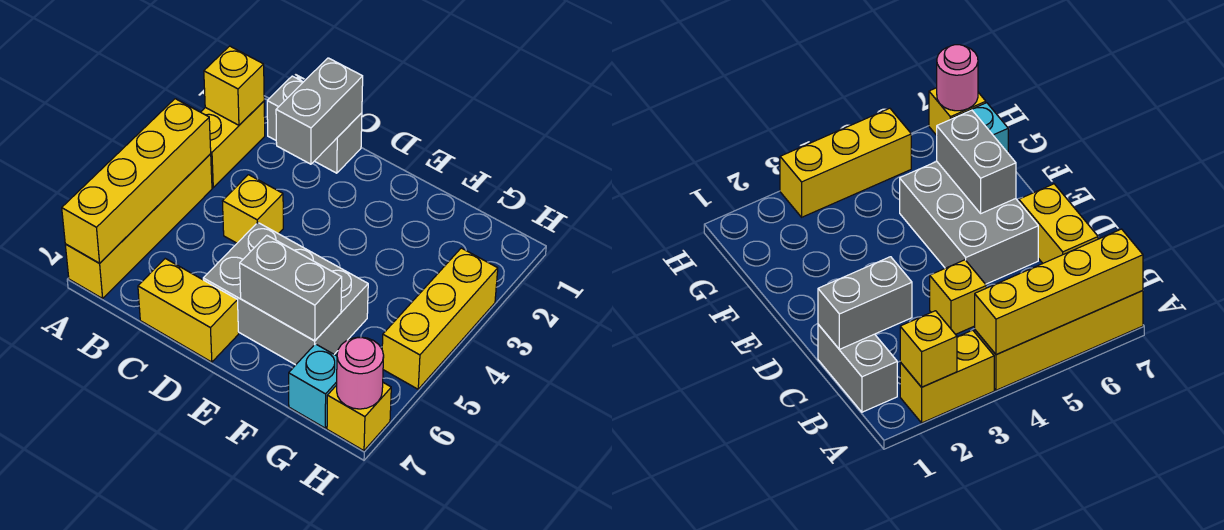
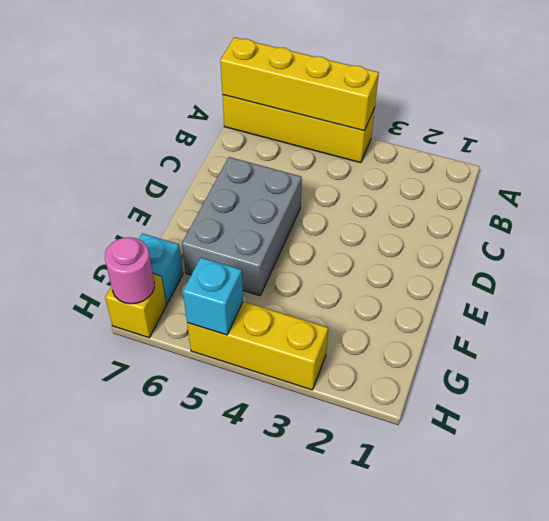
cyan brick H5 level 2 -> none
none -> yellow brick A2:A3 level 1
none -> grey brick B1:C1 level 1
none -> yellow brick C4 level 1

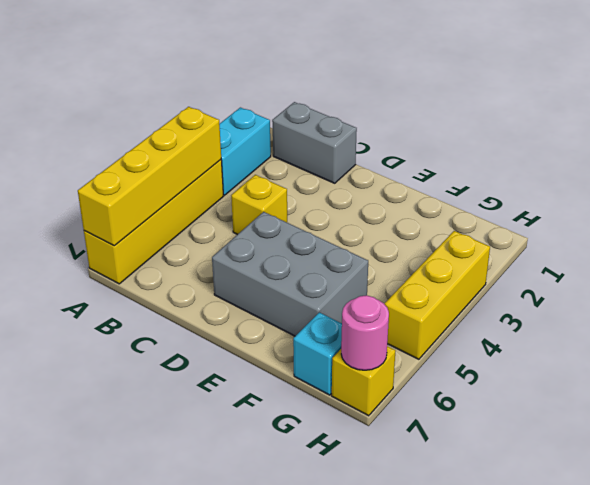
cyan brick A2:A3 level 1 -> yellow brick A2:A3 level 1
none -> yellow brick C7:D7 level 1
none -> yellow brick A2 level 2
none -> grey brick C1:C2 level 2

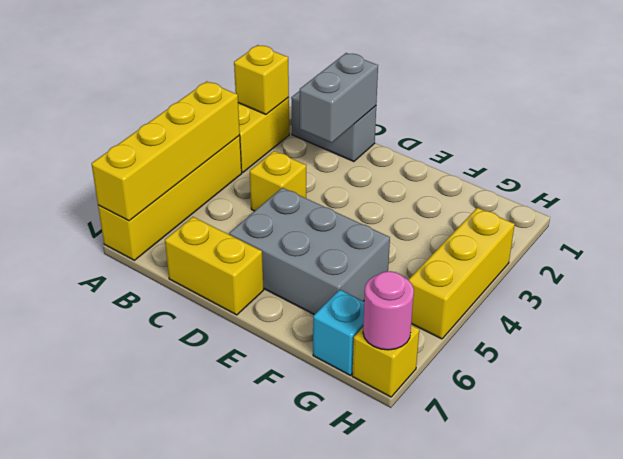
none -> grey brick E6:F6 level 2

